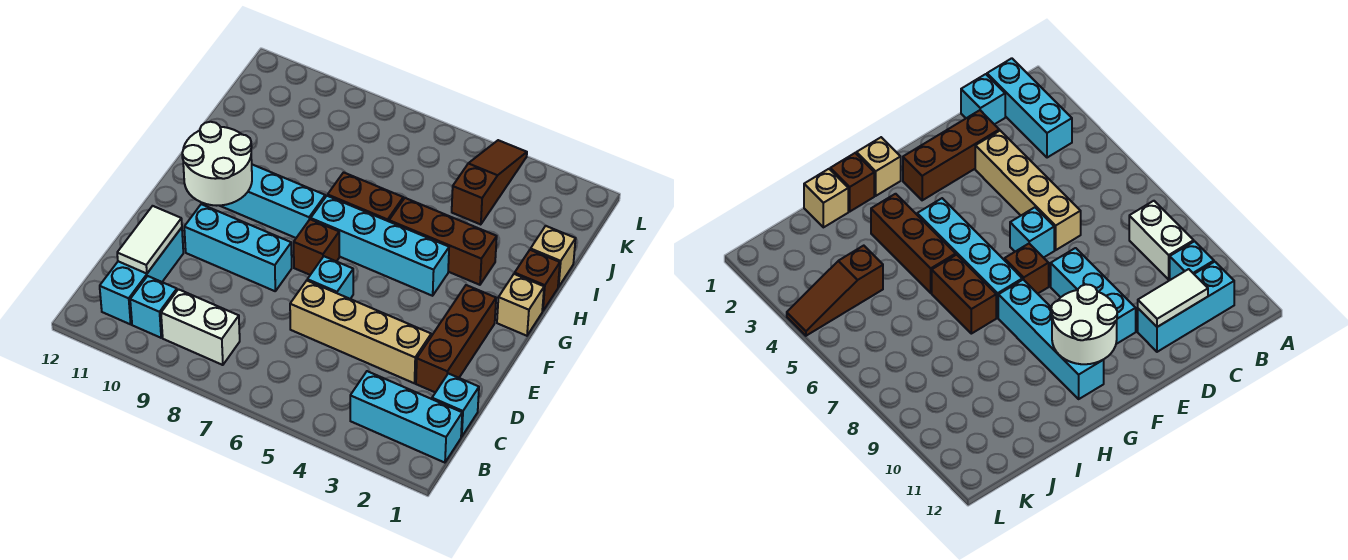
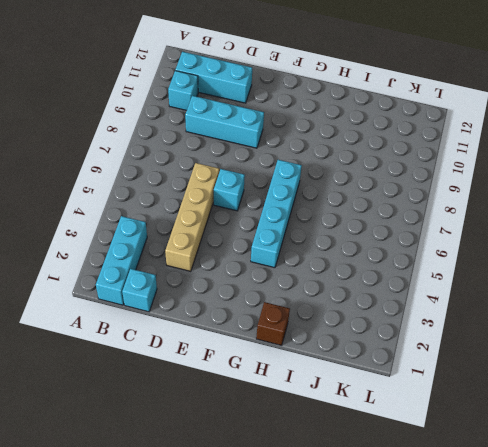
cyan brick C9:E9 level 1 -> cyan brick E8:E10 level 1
none -> white brick B8:B9 level 1
none -> brown brick D2:F2 level 1
none -> brown brick F7 level 1

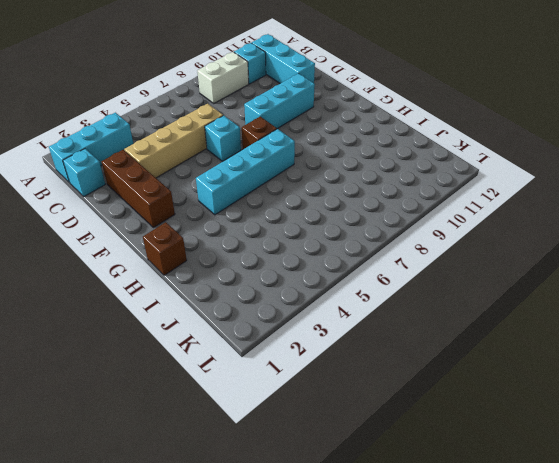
none -> tan brick G1 level 1
none -> cyan brick G8:G11 level 1
none -> brown brick H3:H5 level 1

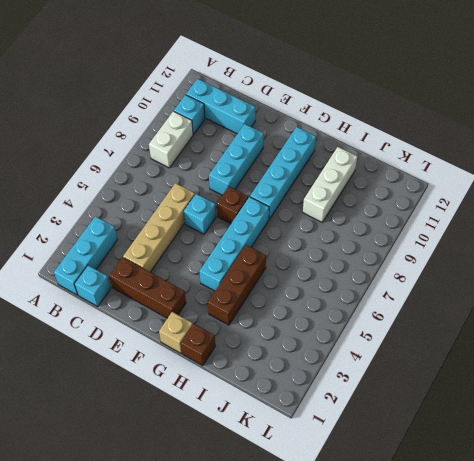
white brick I9:I11 level 1 -> none
none -> brown brick H6:H7 level 1
none -> tan brick I1 level 1
none -> brown slope J4:L4 level 1 top J

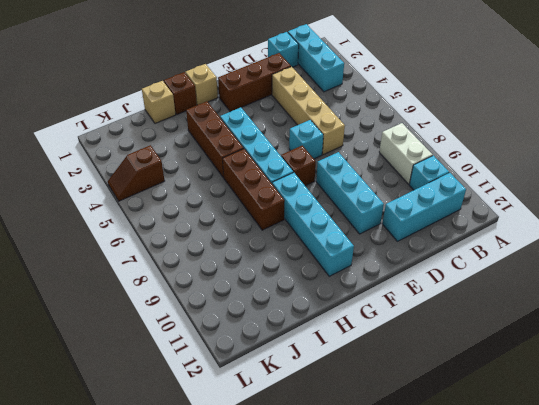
brown brick H6:H8 level 1 -> brown brick H6:H7 level 1
brown slope K4:L4 level 1 top K -> brown slope J4:L4 level 1 top J
none -> white tile C11:D11 level 2
none -> white round brick F10:G11 level 2

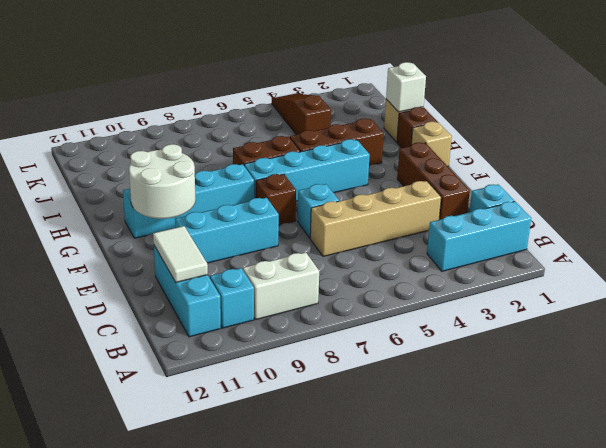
white brick I1 level 2 -> none

